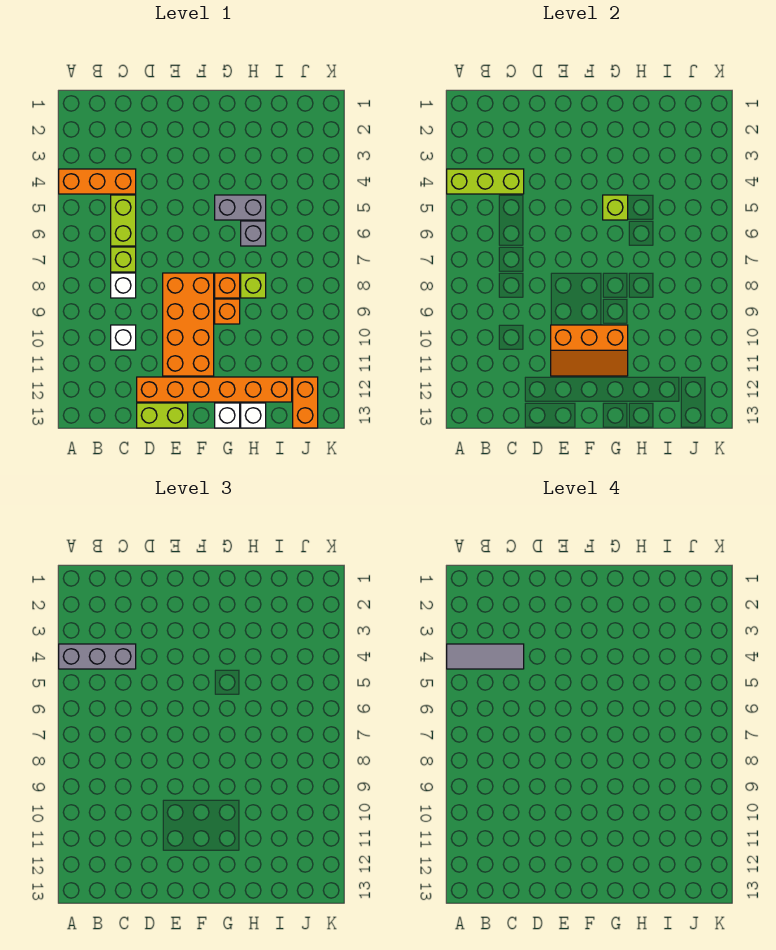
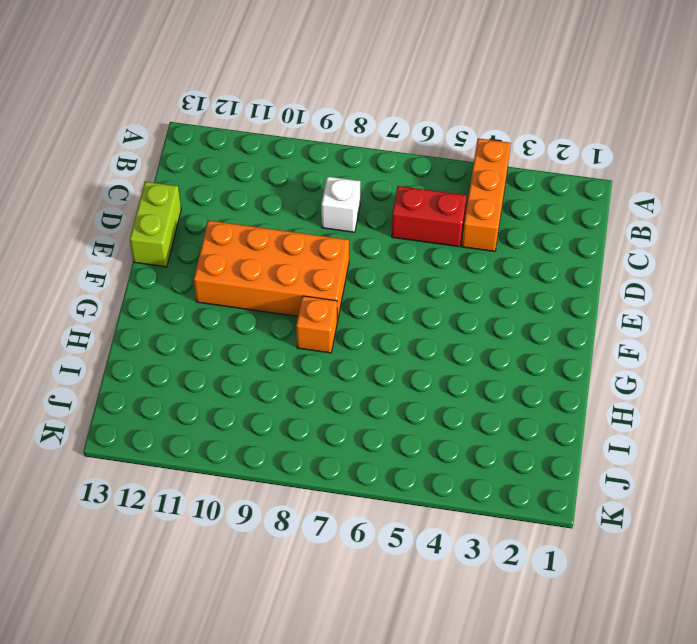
red brick C5:C6 level 1 -> lime brick C5:C6 level 1
none -> lime brick C7 level 1
none -> white brick C10 level 1
none -> orange brick D12:I12 level 1

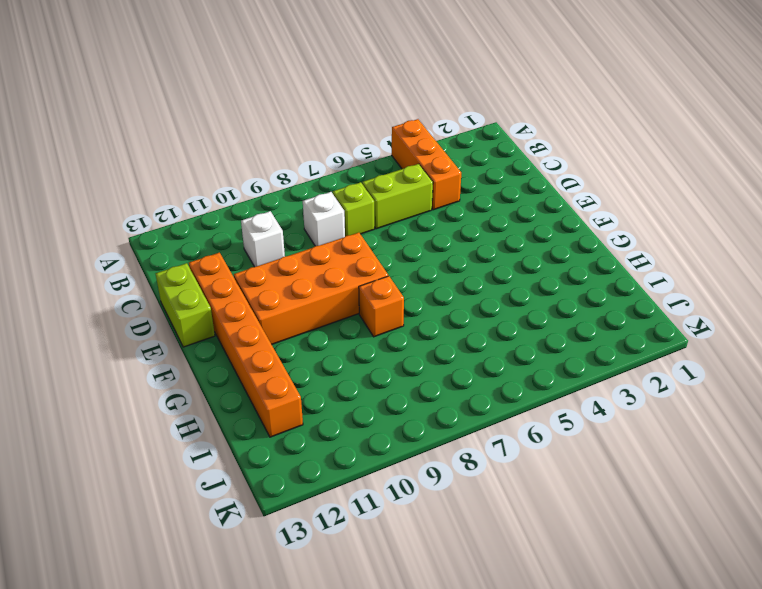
none -> grey brick G5:H5 level 1
none -> orange brick G9 level 1
none -> white brick G13 level 1

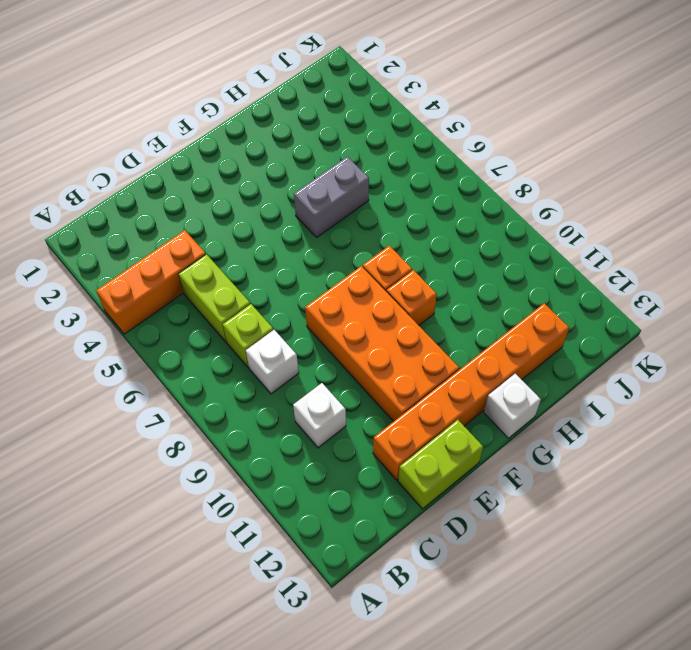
none -> grey brick H6 level 1
none -> lime brick H8 level 1
none -> white brick H13 level 1

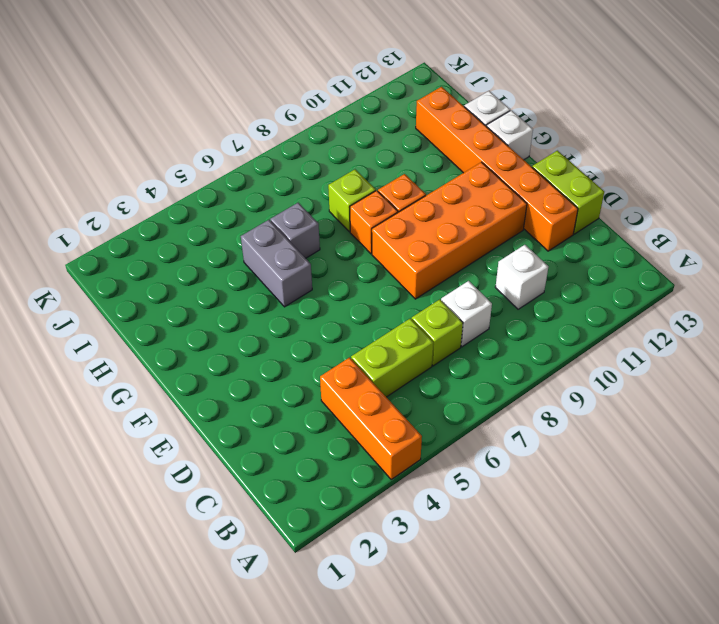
none -> orange brick J12:J13 level 1
none -> lime brick A4:C4 level 2
none -> orange slope E10:G11 level 2 top 10

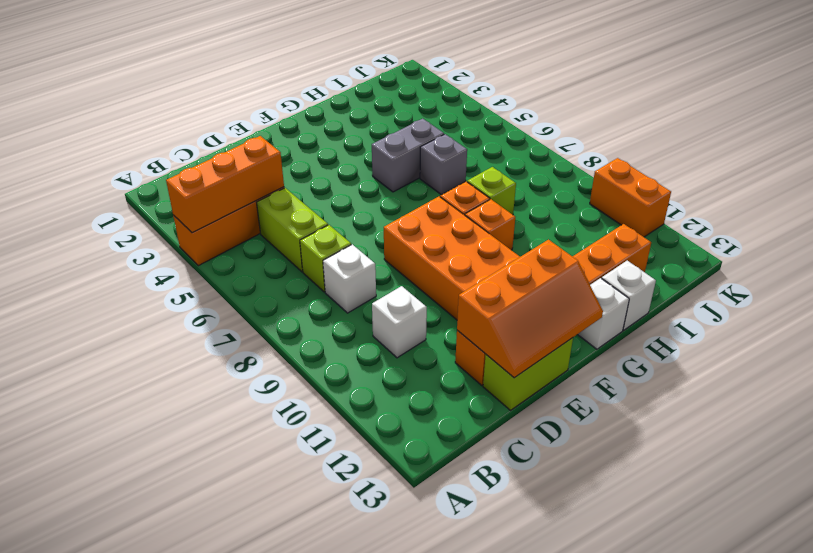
orange brick A4:C4 level 2 -> lime brick A4:C4 level 2
orange slope D12:F13 level 2 top 12 -> orange slope E10:G11 level 2 top 10
orange brick K10:K11 level 1 -> orange brick J12:J13 level 1
none -> lime brick G5 level 2
none -> grey brick A4:C4 level 3
none -> grey tile A4:C4 level 4

